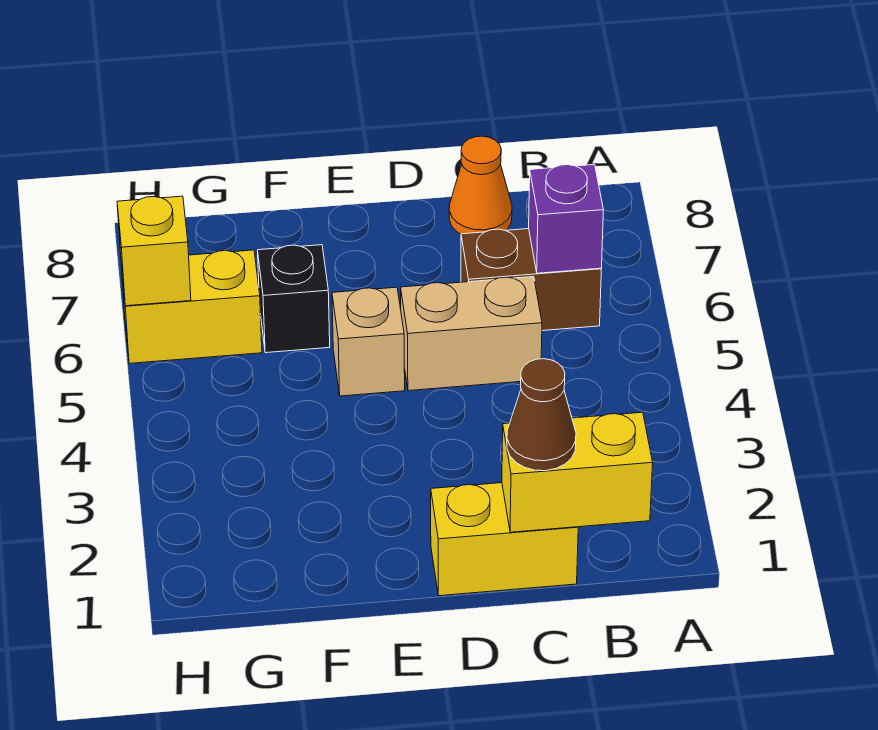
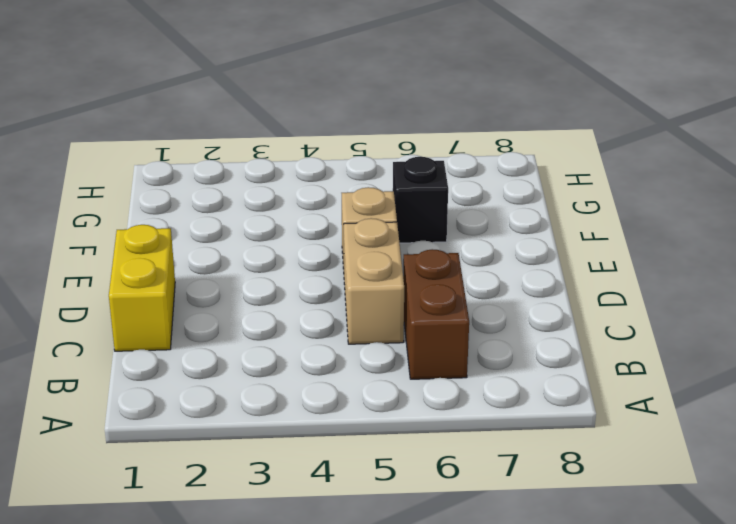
none -> orange cone C8 level 1
none -> yellow brick G6:H6 level 1

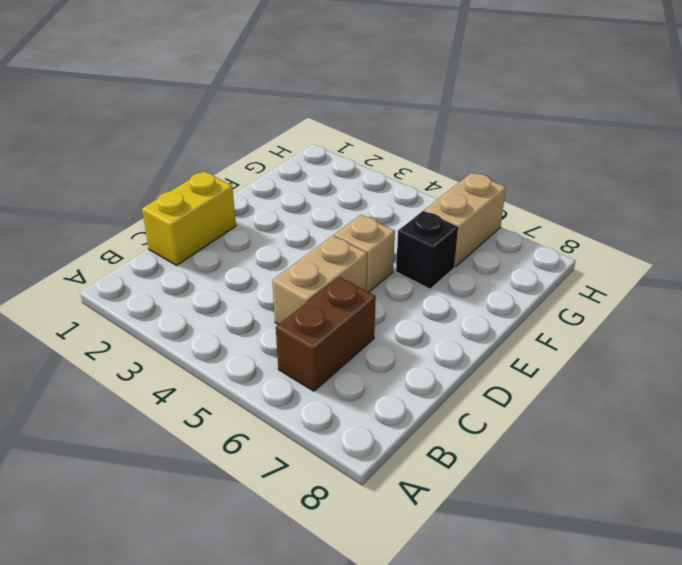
tan brick G6:H6 level 1 -> yellow brick G6:H6 level 1
none -> orange cone C8 level 1
none -> yellow brick B1:C1 level 2

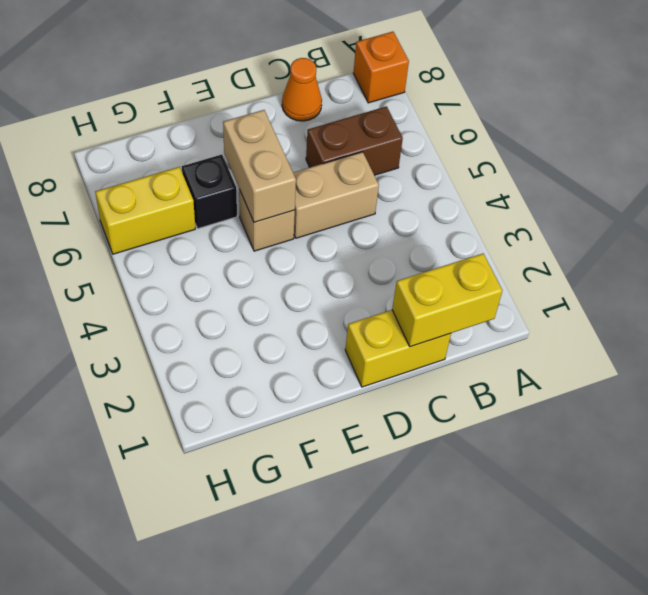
orange brick A8 level 1 -> none
tan brick E5:E6 level 2 -> none
none -> purple brick B6 level 2
none -> yellow brick H6 level 2

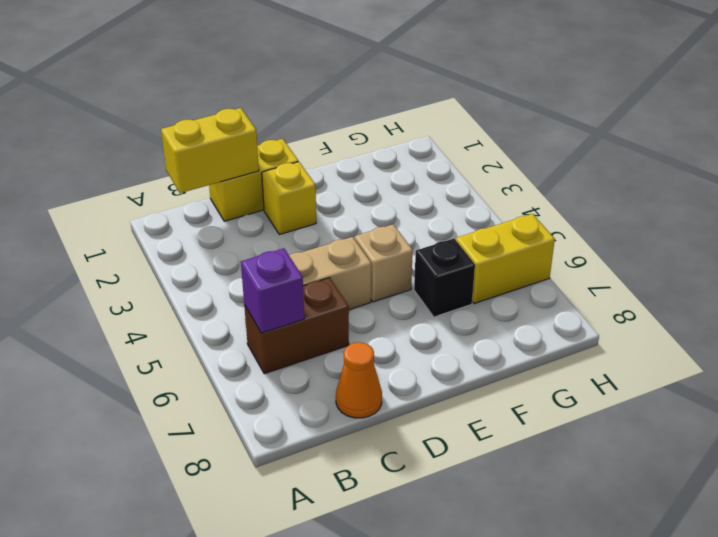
yellow brick D2 level 1 -> yellow brick H6 level 2
none -> brown cone C1 level 3

